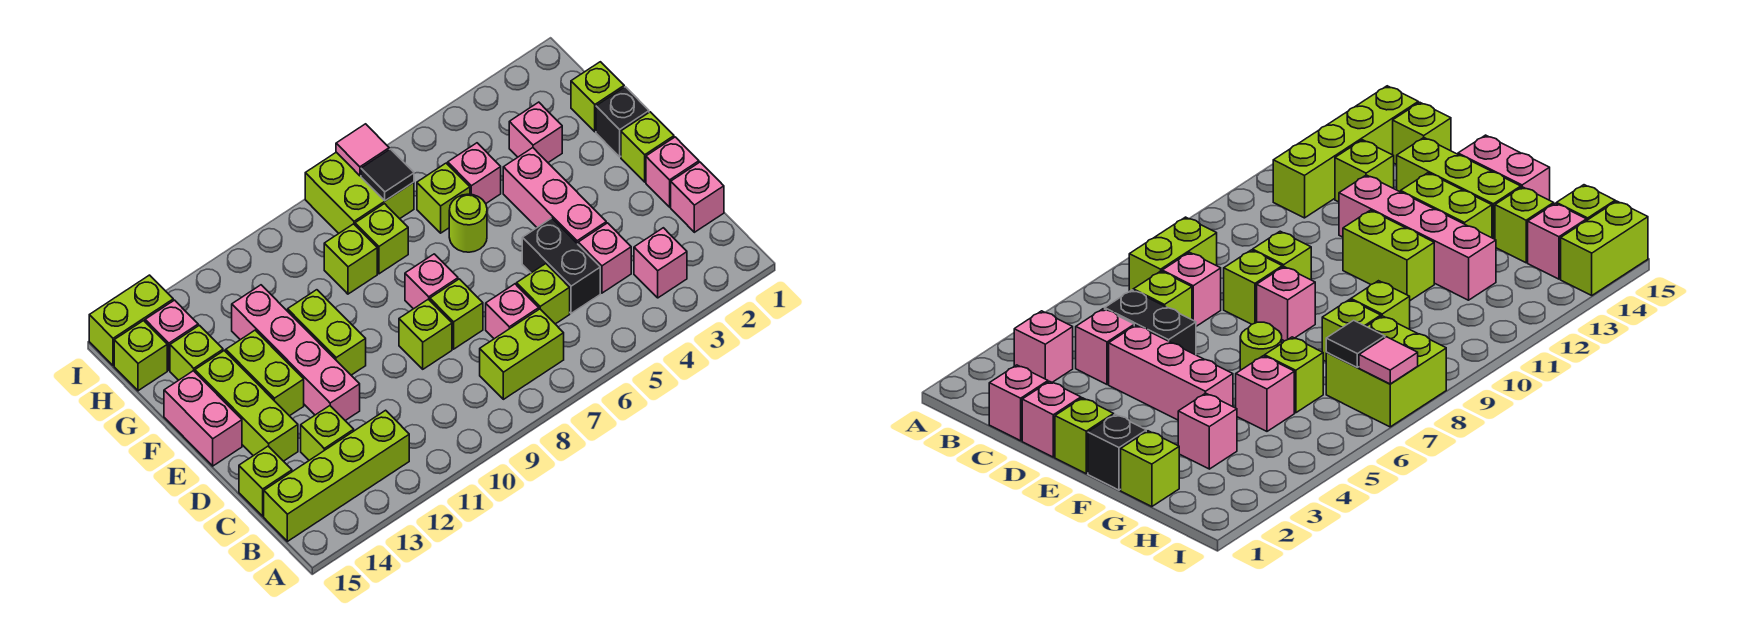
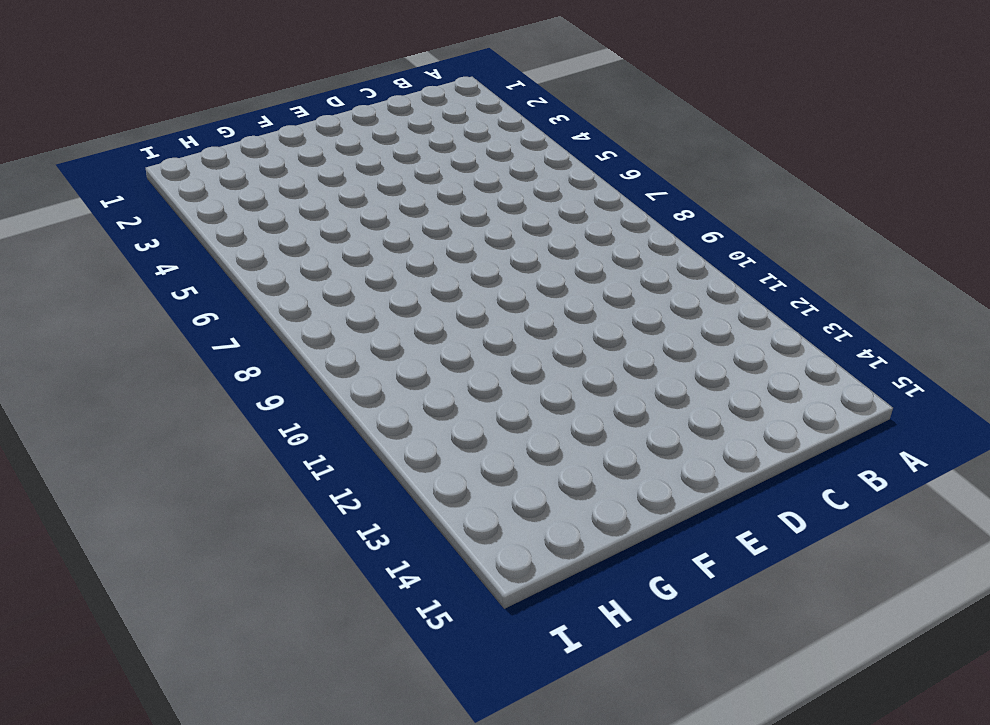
none -> pink brick B3 level 1
none -> lime brick B7:B8 level 1
none -> lime brick B12:B15 level 1
none -> pink brick C1 level 1

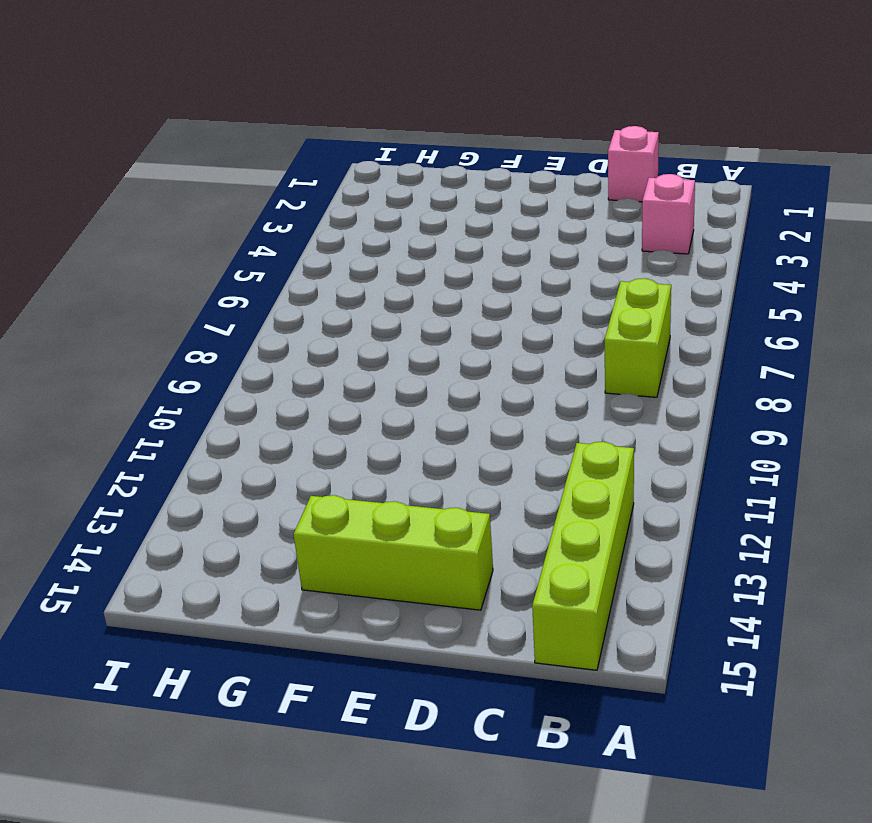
none -> pink brick C4 level 1
none -> black brick C5:D5 level 1
none -> lime brick C6 level 1
none -> pink brick C7 level 1

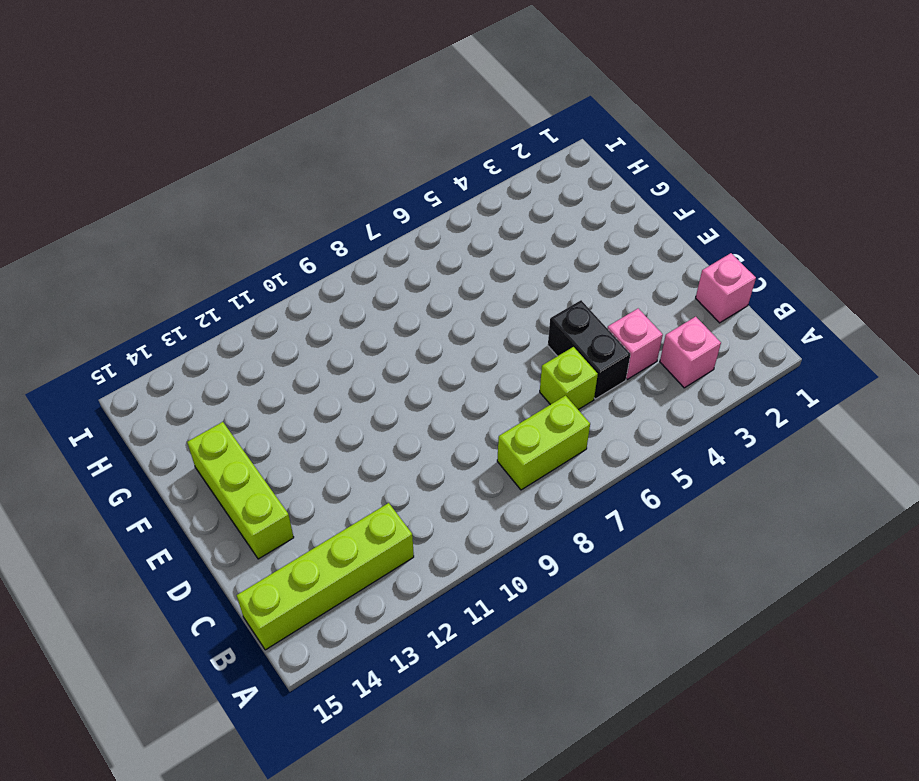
none -> pink brick C7 level 1
none -> lime brick C13 level 1
none -> lime brick C15 level 1
none -> pink brick D1 level 1

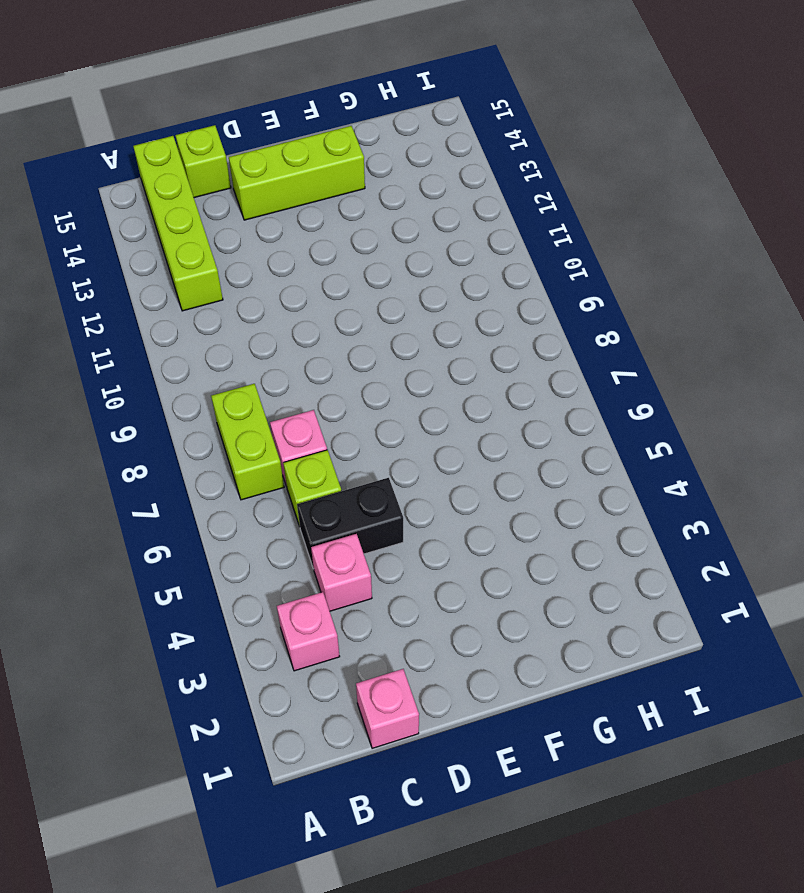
none -> lime brick C13 level 1
none -> pink brick D1 level 1
none -> pink brick D4:F4 level 1
none -> lime brick D8 level 1

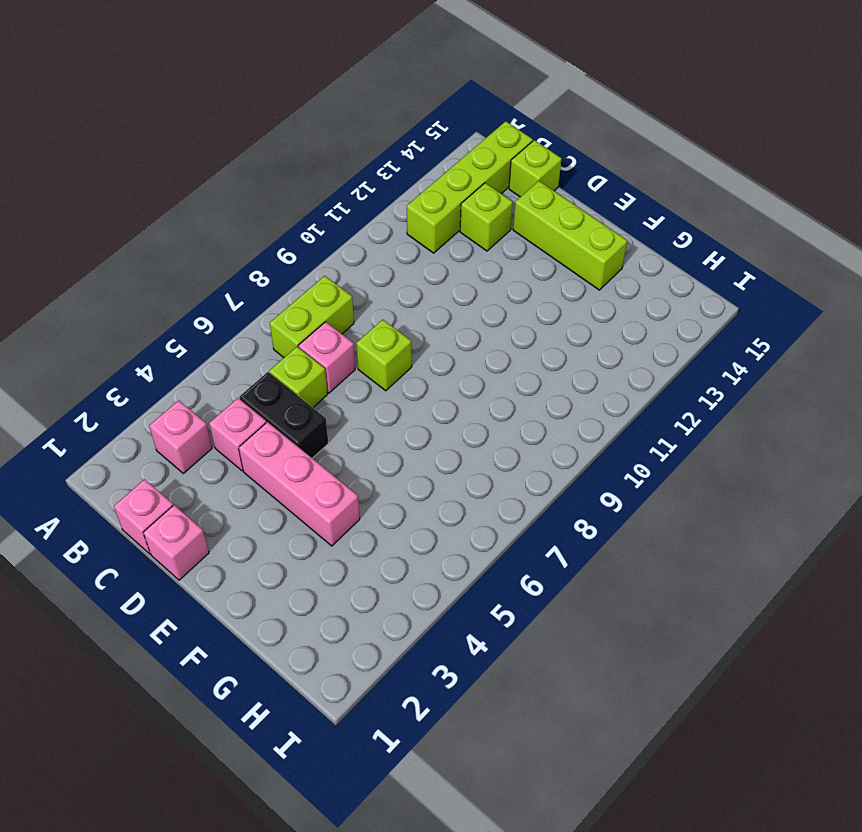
none -> lime brick D9 level 1
none -> pink brick D12:G12 level 1
none -> lime brick E1 level 1
none -> pink brick E8 level 1

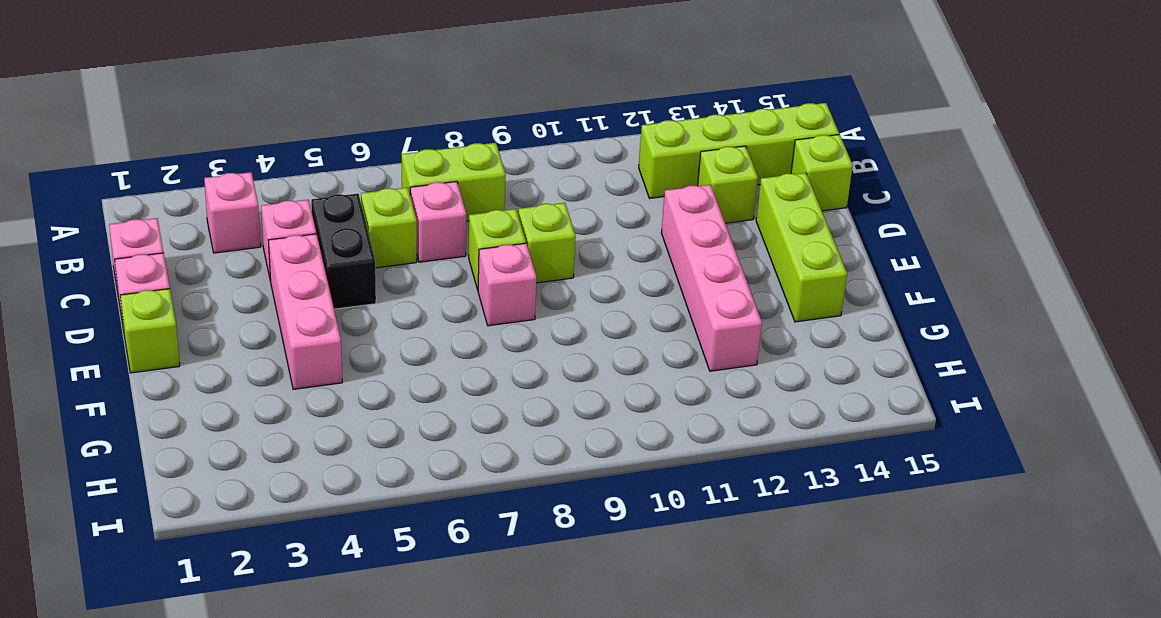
none -> lime brick E11:F11 level 1
none -> lime brick E13:F13 level 1
none -> pink brick E15:F15 level 1
none -> black brick F1 level 1

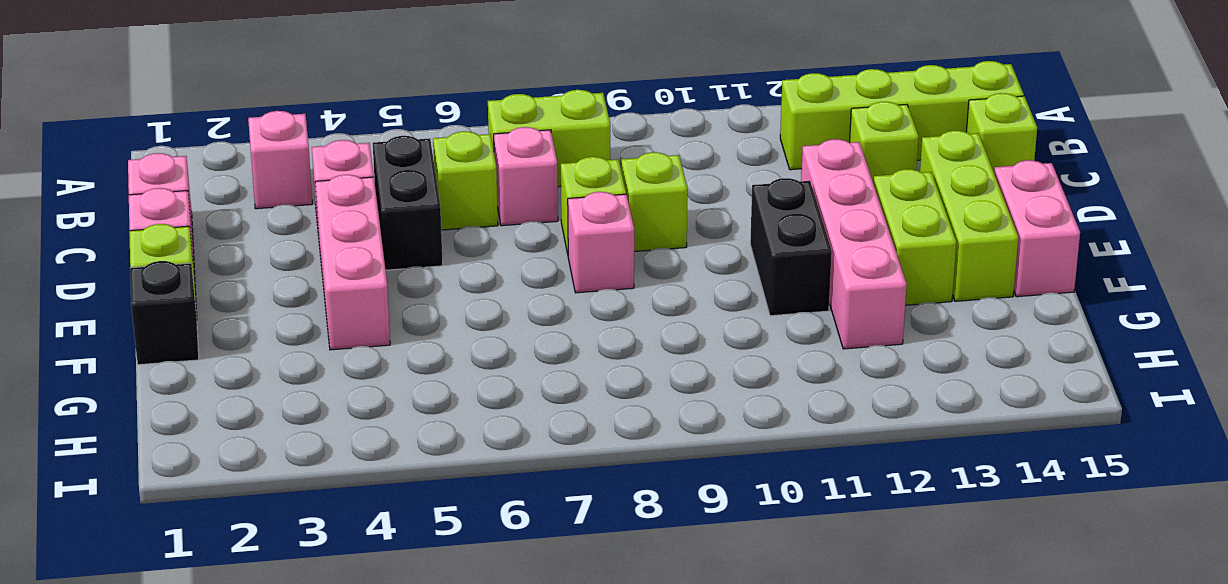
black brick E11:F11 level 1 -> lime brick E11:F11 level 1
none -> lime round brick F6 level 1
none -> lime brick G1 level 1
none -> pink brick G3 level 1
none -> pink brick G5 level 1

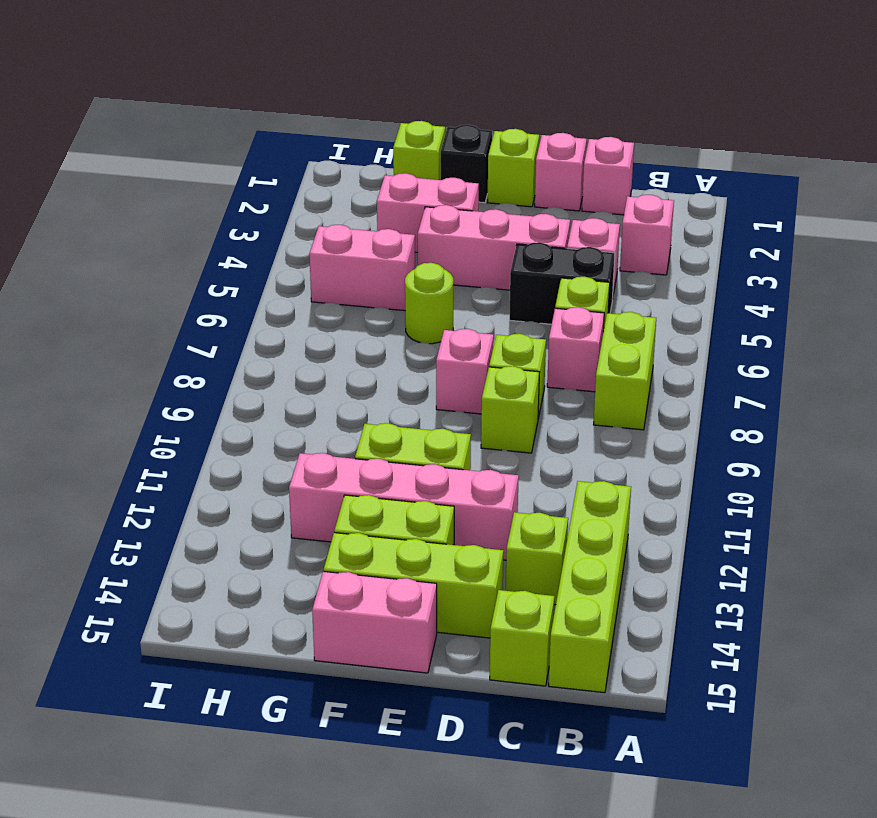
pink brick F3:G3 level 1 -> pink brick G3 level 1
pink brick G5:H5 level 1 -> pink brick G5 level 1
none -> lime brick G6 level 1
none -> lime brick G8 level 1
none -> lime brick G9 level 1
none -> lime brick G14 level 1

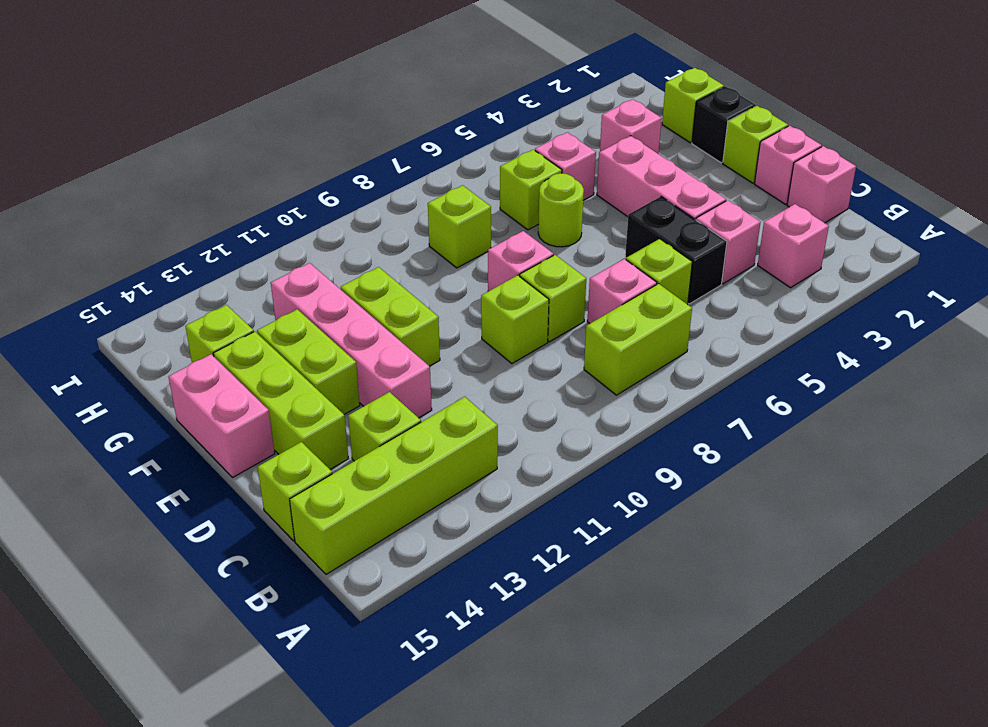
none -> lime brick G9 level 1
none -> lime brick H7:I8 level 1
none -> pink brick H14 level 1
none -> lime brick H15 level 1

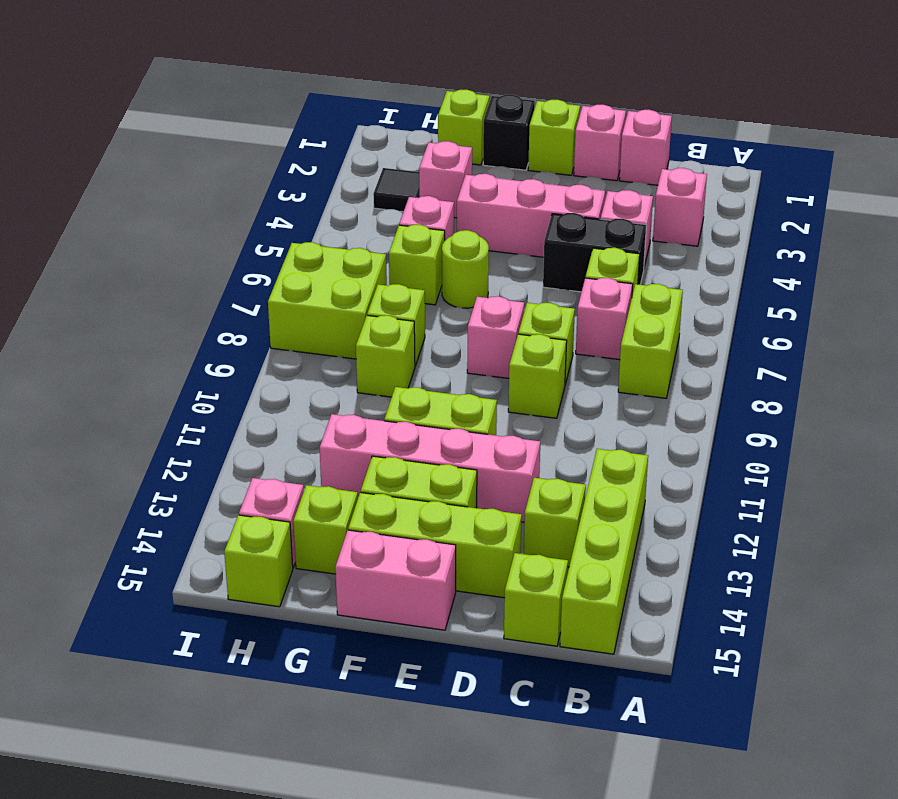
black tile H3 level 1 -> black tile H7 level 2
none -> lime brick I14:I15 level 1
none -> pink tile I7 level 2

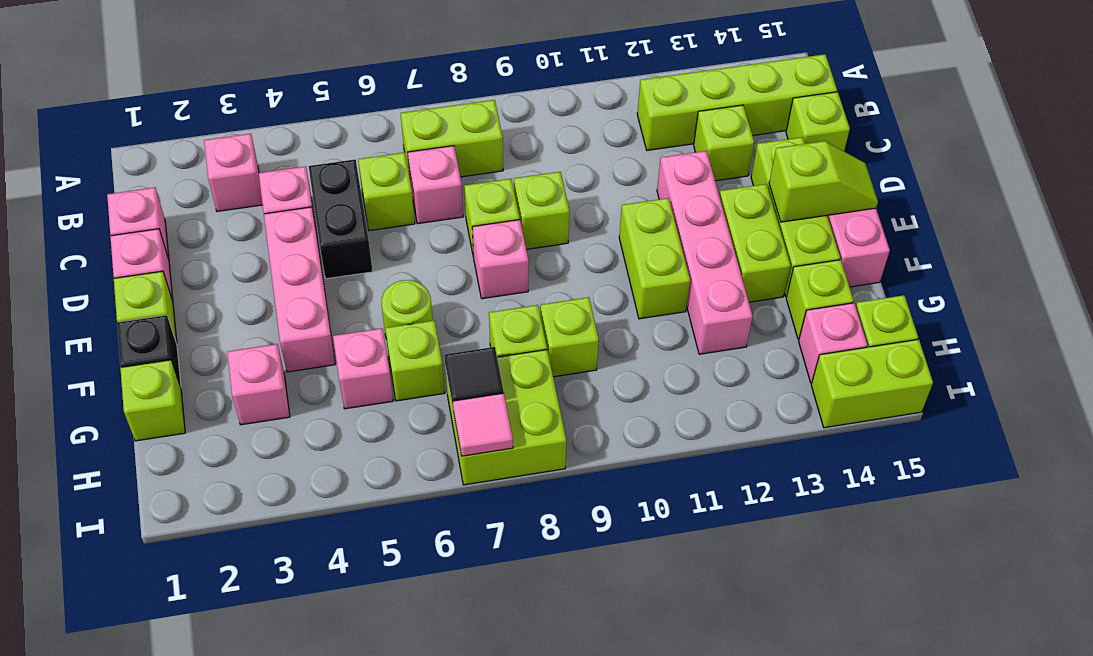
lime slope E14:E15 level 2 top 14 -> none

